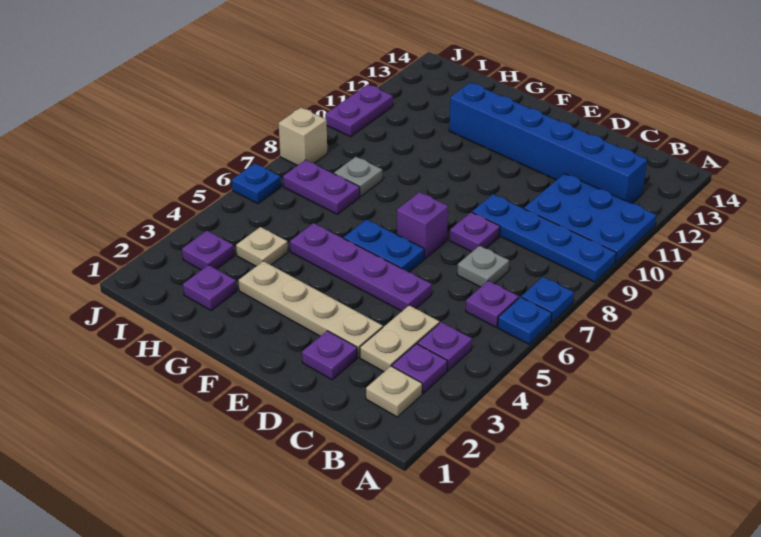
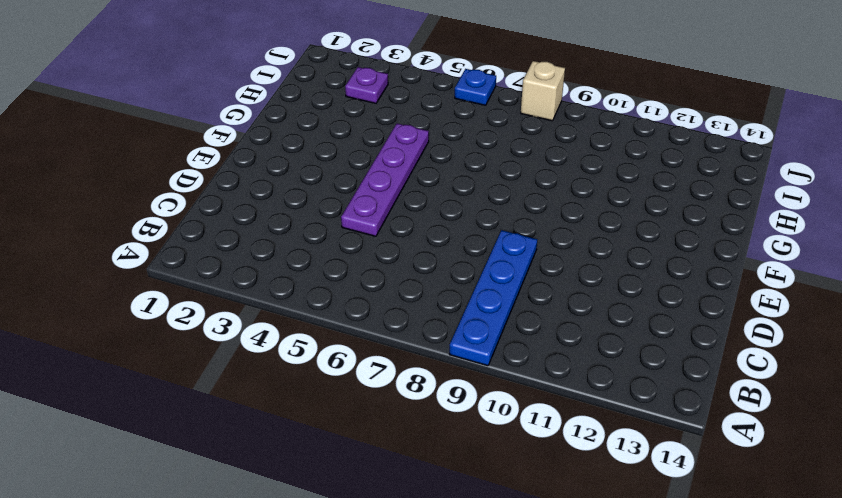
none -> blue plate A6 level 1
none -> blue plate A7 level 1
none -> blue plate A10:C11 level 1

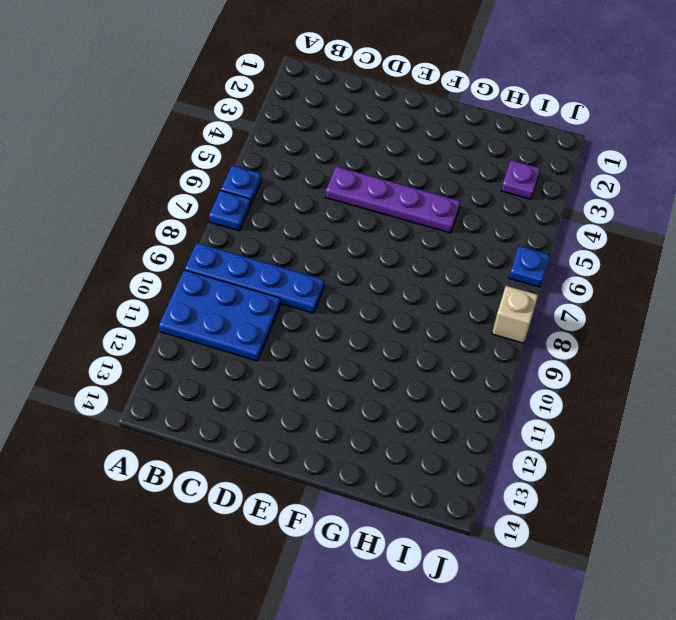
none -> tan plate B2 level 1
none -> purple plate B3 level 1
none -> purple plate B4 level 1

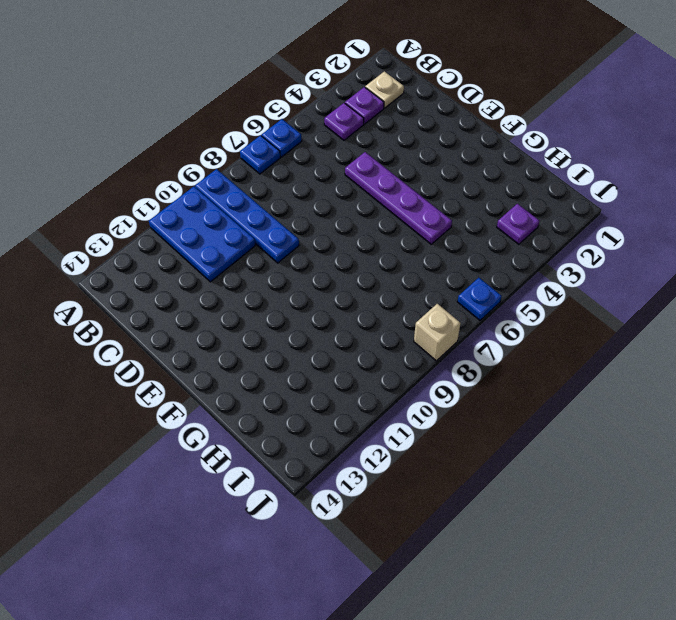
none -> purple plate B6 level 1
none -> blue brick B12:G12 level 1
none -> tan plate C3:C4 level 1

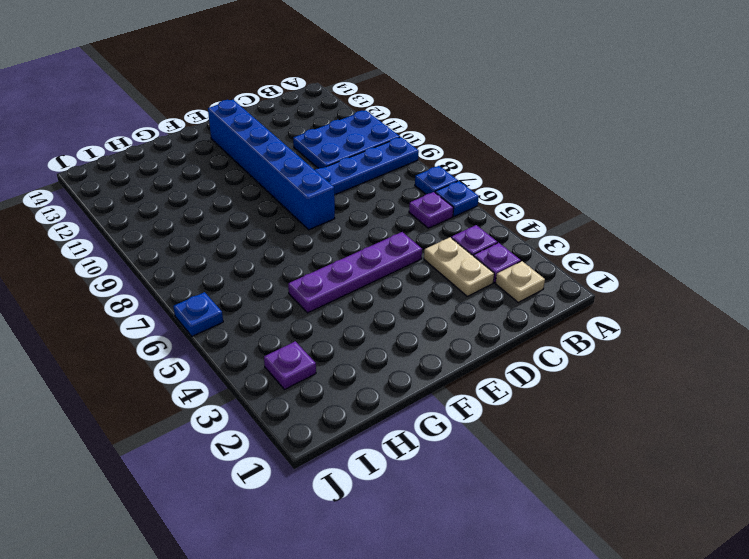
blue brick E8:E13 level 1 -> blue brick B12:G12 level 1
none -> grey plate C7 level 1
none -> purple plate D2 level 1
none -> tan plate D3:G3 level 1

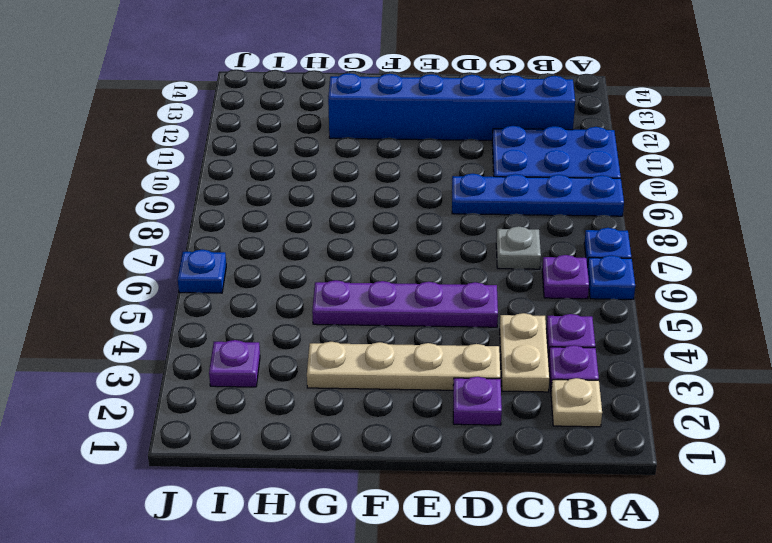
none -> purple plate D8 level 1
none -> blue plate E6:F6 level 1
none -> purple brick E7 level 1

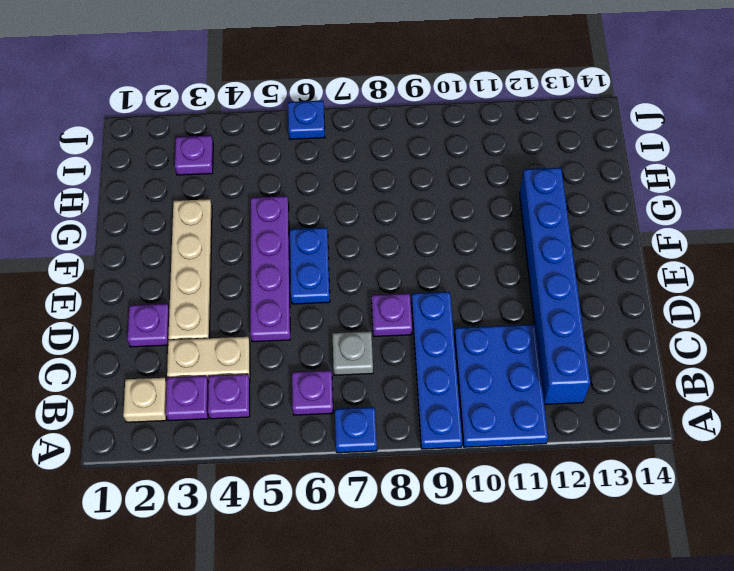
none -> blue plate A6 level 1
none -> purple brick E7 level 1
none -> purple plate H2 level 1

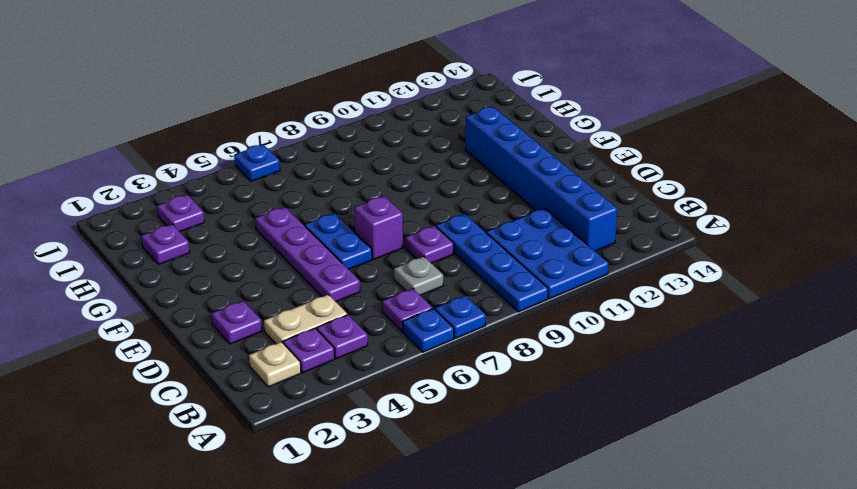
none -> tan plate D3:G3 level 1
none -> tan plate H4 level 1
none -> purple plate H7:I7 level 1

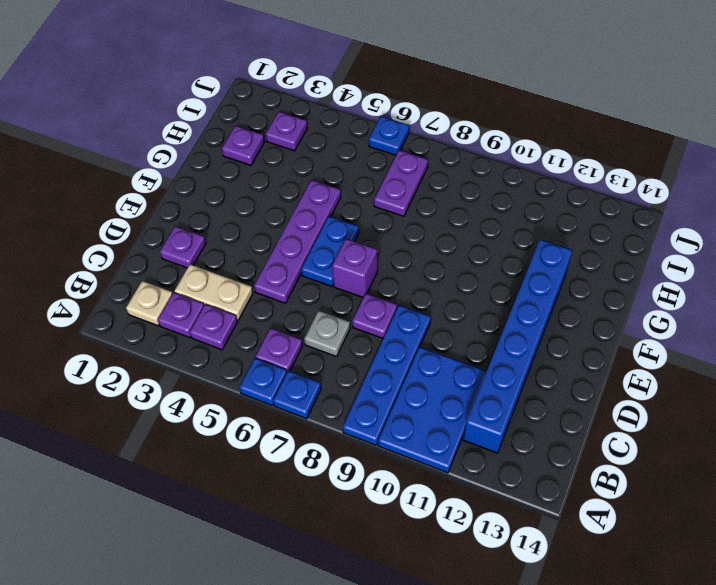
none -> tan plate D3:G3 level 1
none -> tan plate H4 level 1
none -> grey plate H8 level 1

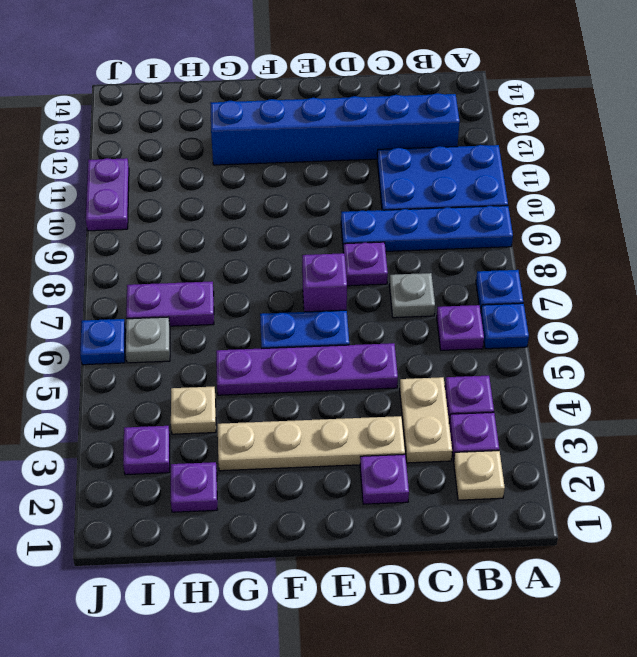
grey plate I6 level 1 -> grey plate H8 level 1
none -> tan brick J8 level 1

